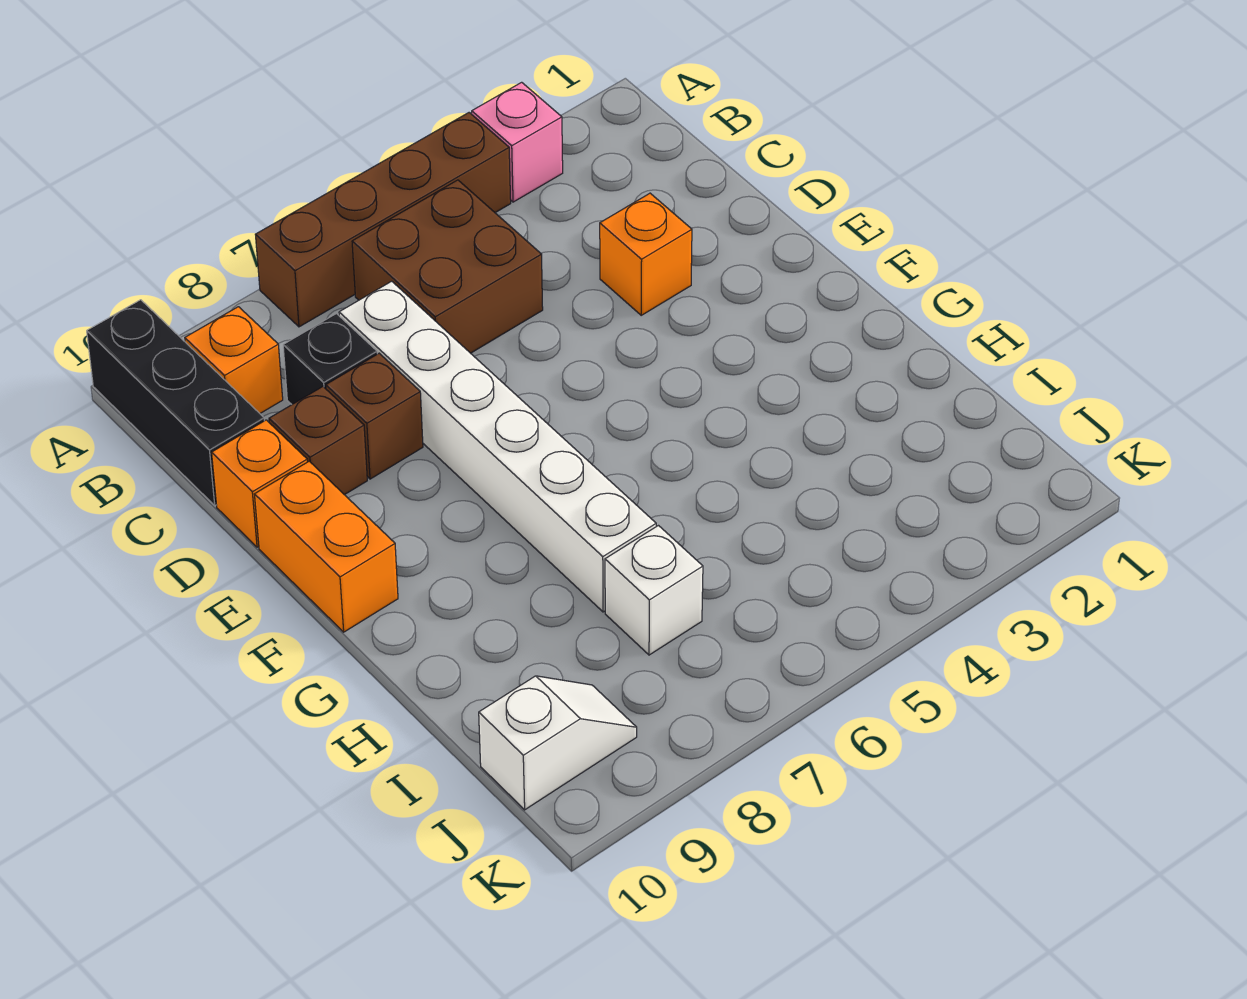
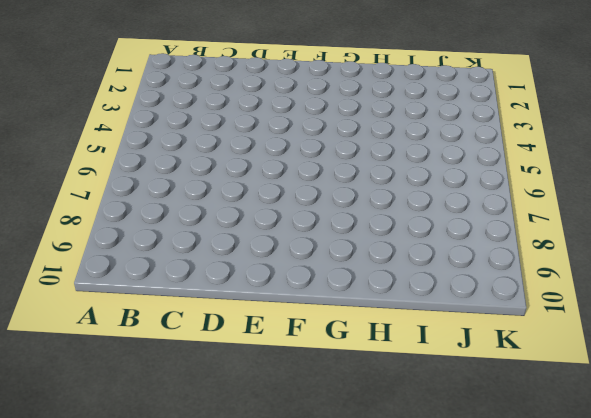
none -> pink brick A3 level 1
none -> brown brick A4:A7 level 1
none -> black brick A10:C10 level 1

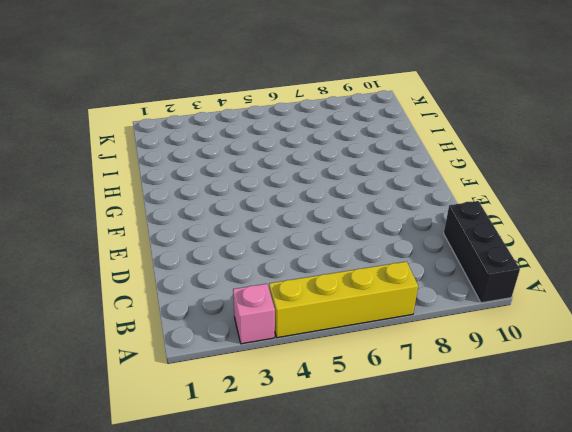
yellow brick A4:A7 level 1 -> brown brick A4:A7 level 1
none -> brown brick B5:C6 level 1
none -> orange brick B9 level 1
none -> white brick C7:H7 level 1

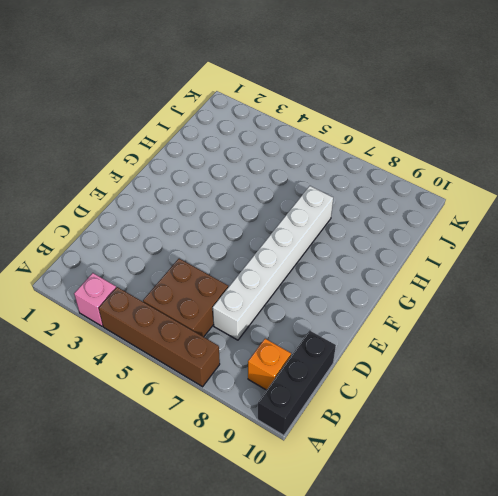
none -> black brick C8 level 1
none -> orange brick D3 level 1
none -> brown brick D8 level 1

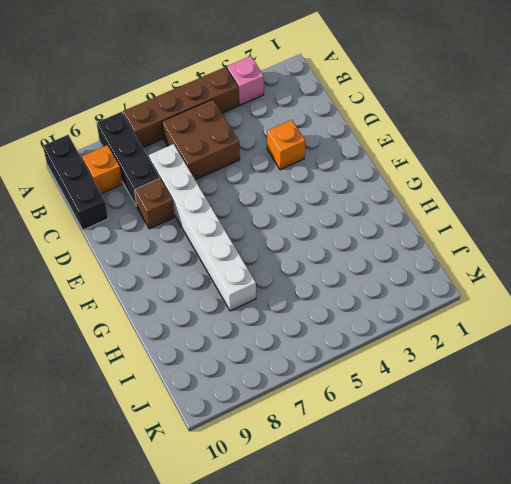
black brick A8:C8 level 1 -> black brick C8 level 1
none -> brown brick D9 level 1
none -> orange brick D10 level 1
none -> orange brick E10:F10 level 1

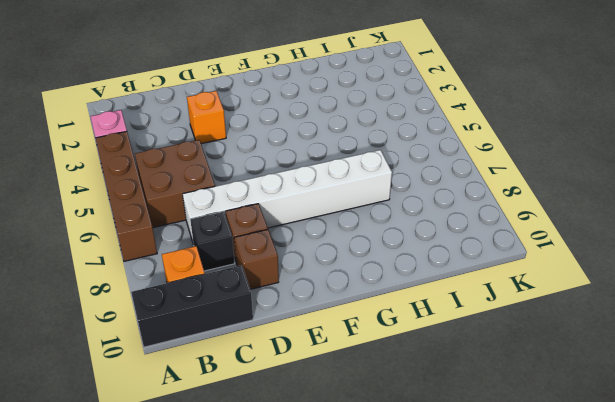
none -> orange brick D10 level 1
none -> orange brick E10:F10 level 1
none -> white brick I7 level 1

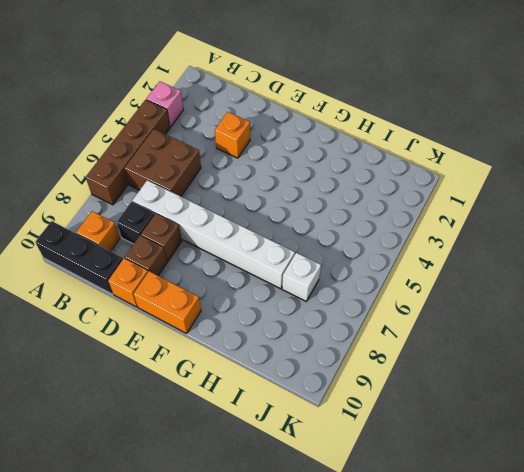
none -> white slope J9:J10 level 1 top 10

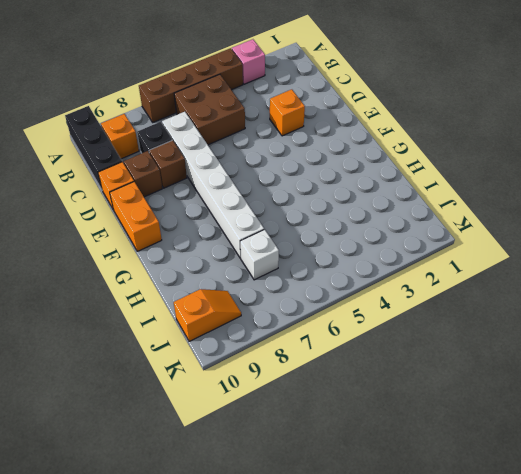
orange slope J9:J10 level 1 top 10 -> white slope J9:J10 level 1 top 10

